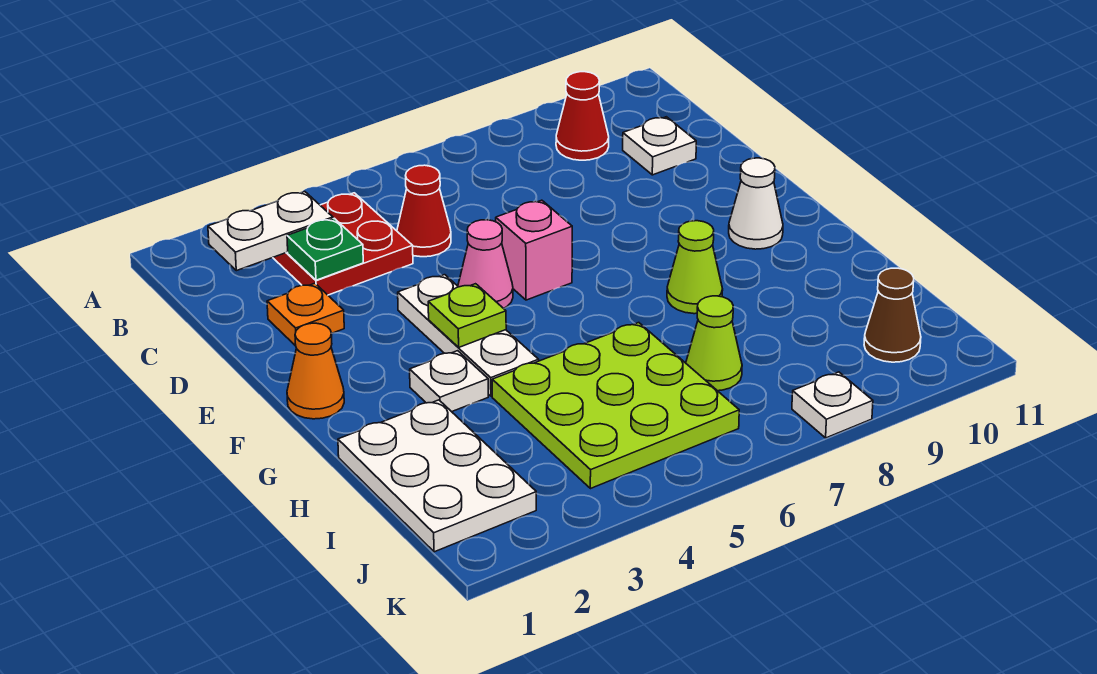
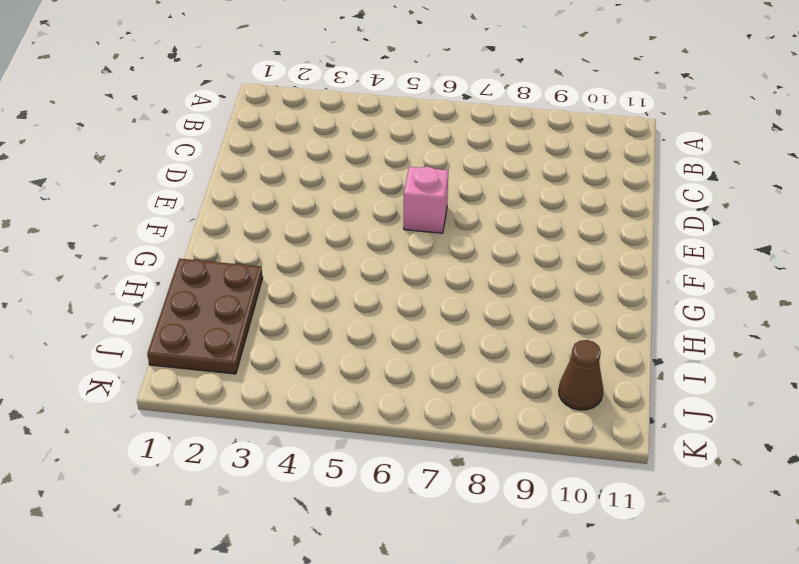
brown plate H1:J2 level 1 -> white plate H1:J2 level 1
none -> red plate B3:C4 level 1
none -> red cone B9 level 1
none -> red cone C5 level 1

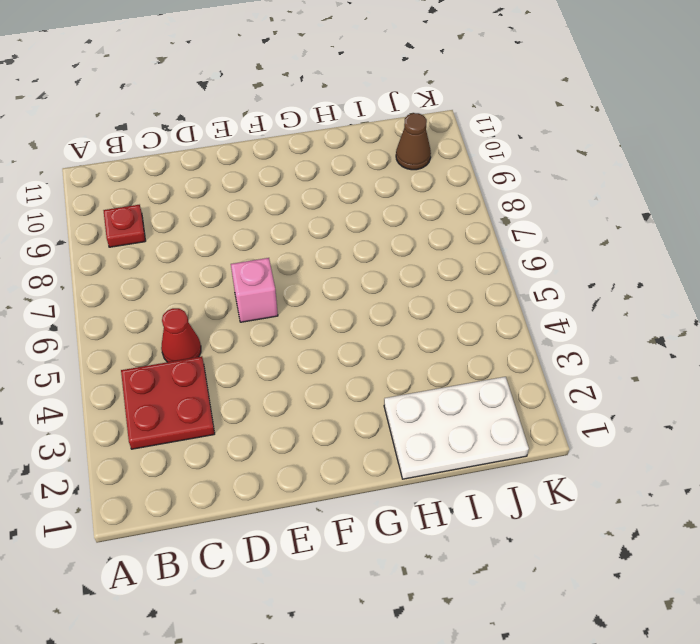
red plate B9 level 1 -> red cone B9 level 1
none -> white plate C10 level 1
none -> orange plate D2 level 1
none -> white plate E4:G4 level 1

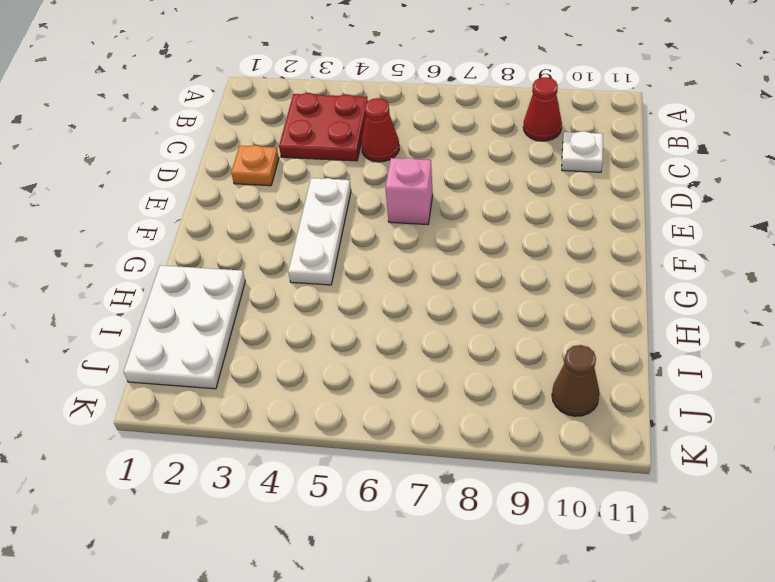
none -> pink cone E5 level 1
none -> orange cone F1 level 1
none -> white cone F10 level 1

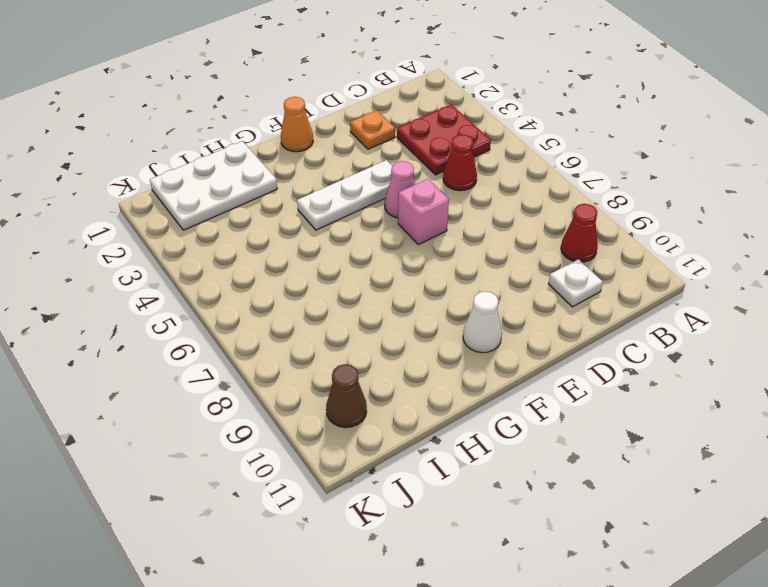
none -> white plate G3 level 1
none -> lime cone G8 level 1
none -> lime plate H4:J6 level 1

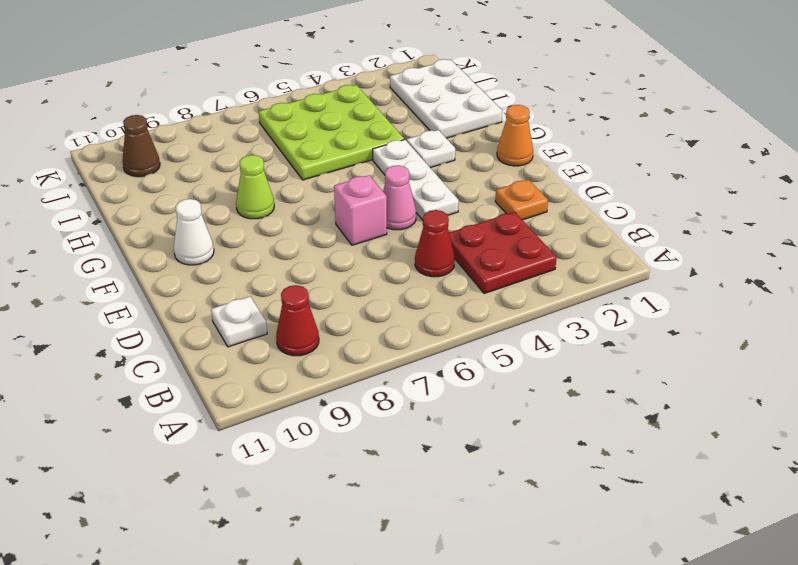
none -> lime cone I7 level 1
none -> white plate K8 level 1
none -> white plate B2:B3 level 2

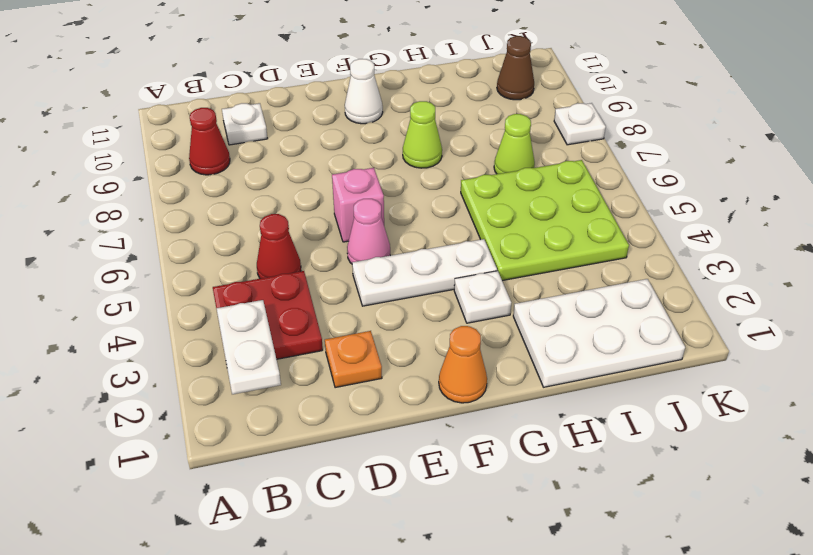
none -> green plate C3 level 2
none -> lime plate F4 level 2

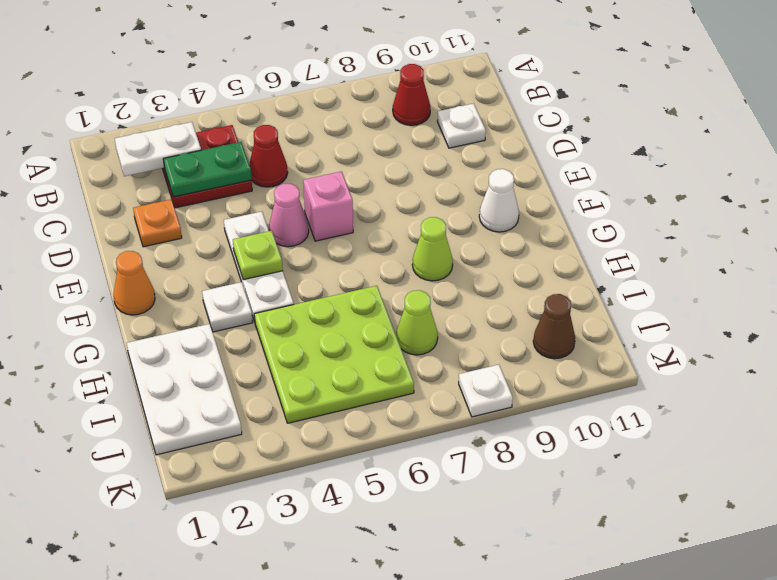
green plate C3:C4 level 2 -> green plate C3 level 2

